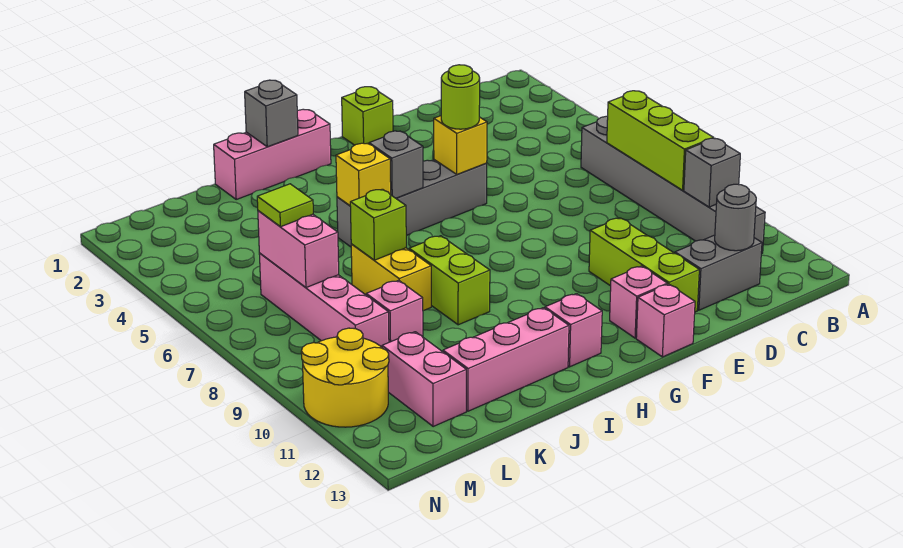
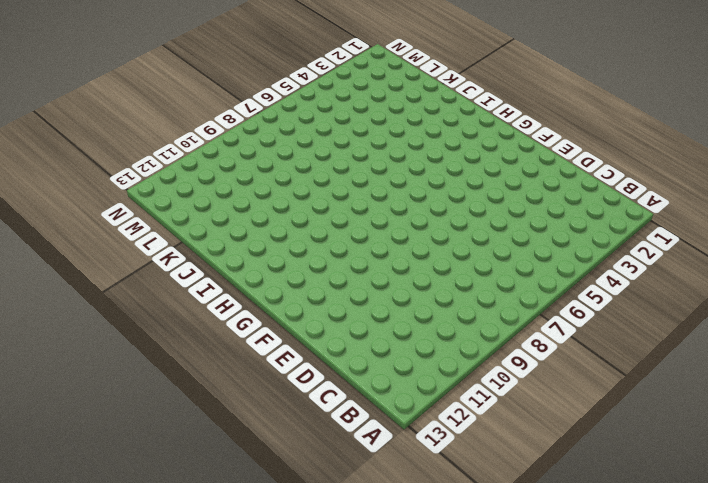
none -> grey brick B6:B11 level 1
none -> grey brick C12:D12 level 1
none -> lime brick E10:E12 level 1

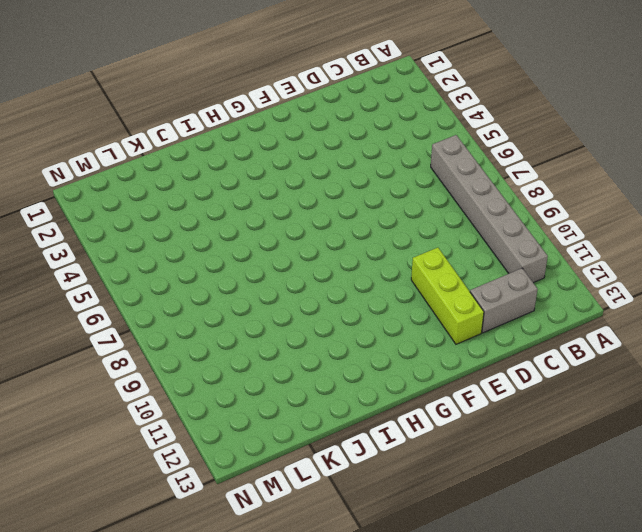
none -> lime brick F1 level 1
none -> grey brick F5:I5 level 1
none -> pink brick F12 level 1

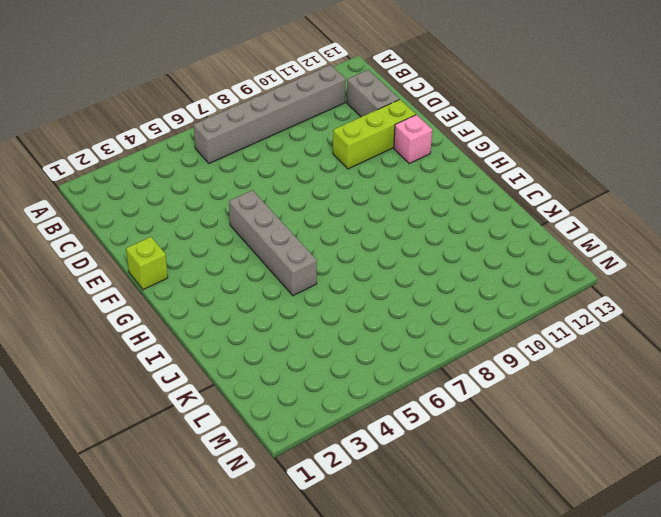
none -> pink brick F13 level 1
none -> pink brick H1:J1 level 1
none -> pink brick H12 level 1

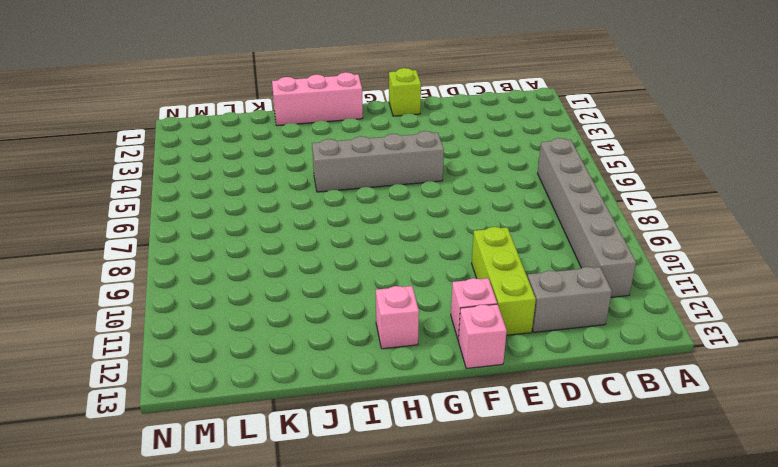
none -> lime brick I8:I9 level 1
none -> pink brick I12:K12 level 1
none -> yellow brick J7:J8 level 1

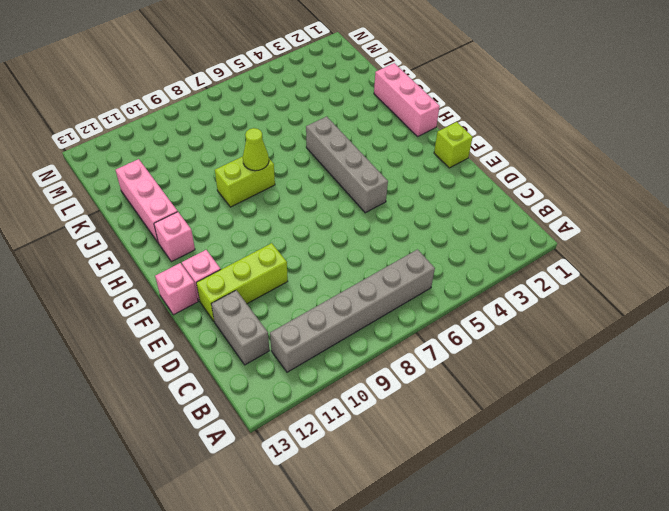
lime cone I8 level 2 -> none
none -> yellow brick J7:J8 level 1
none -> pink brick K9 level 1
none -> pink brick L6:L9 level 1

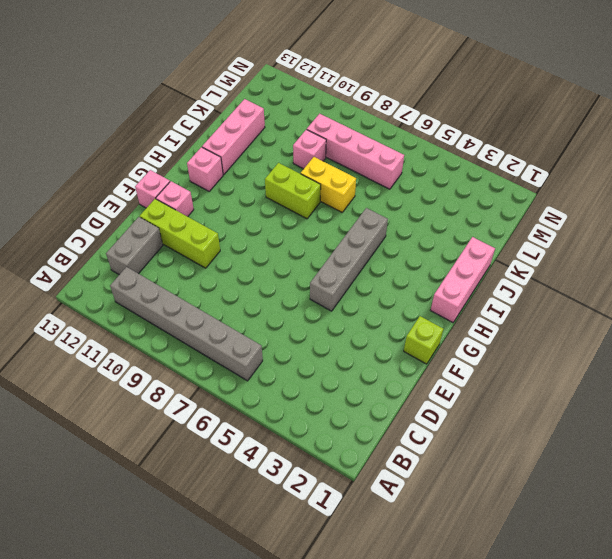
none -> pink brick L11:L12 level 1
none -> yellow round brick M10:N11 level 1
none -> lime brick B7:B9 level 2

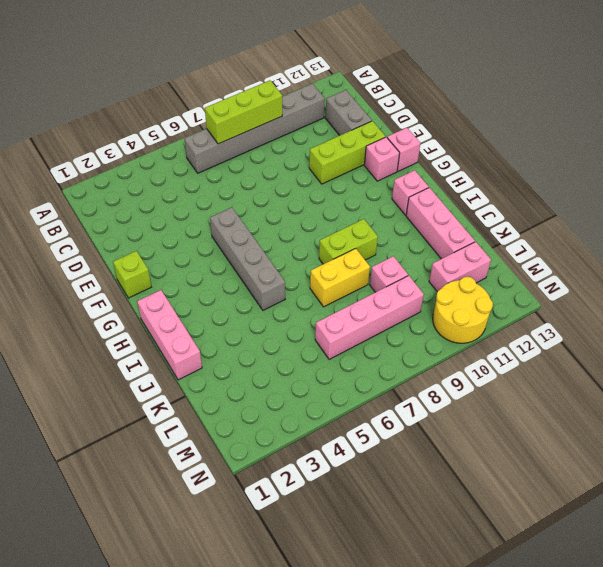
none -> grey brick B10 level 2
none -> grey round brick C12 level 2
none -> yellow brick F5 level 2

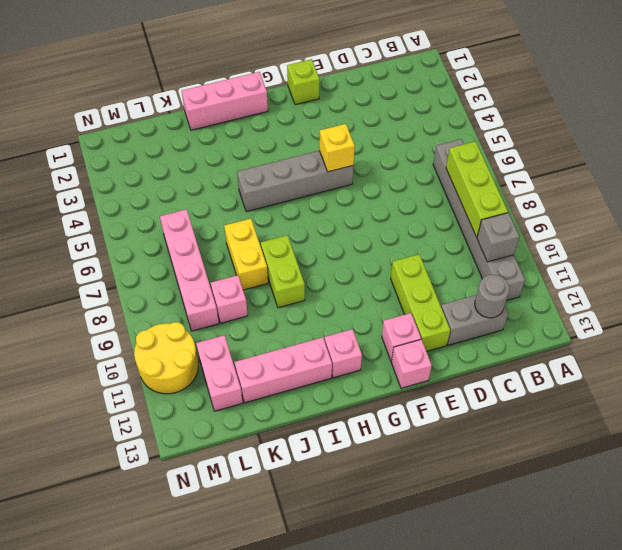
none -> grey brick H5 level 2
none -> grey brick I1 level 2
none -> yellow brick I5 level 2

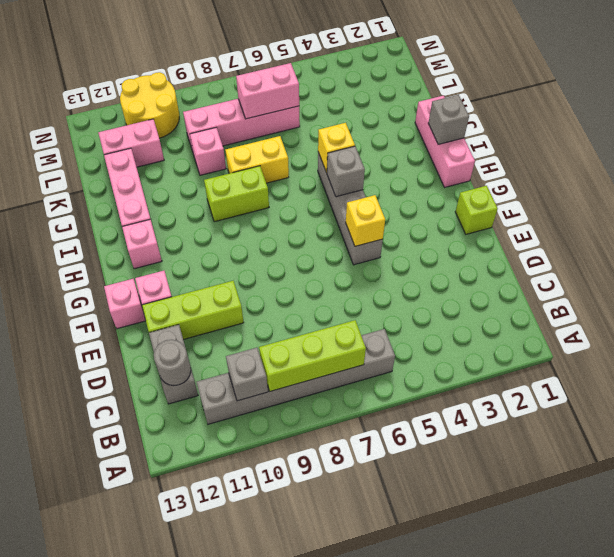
none -> lime brick J7 level 2
none -> lime round brick F5 level 3
none -> lime tile L6 level 3

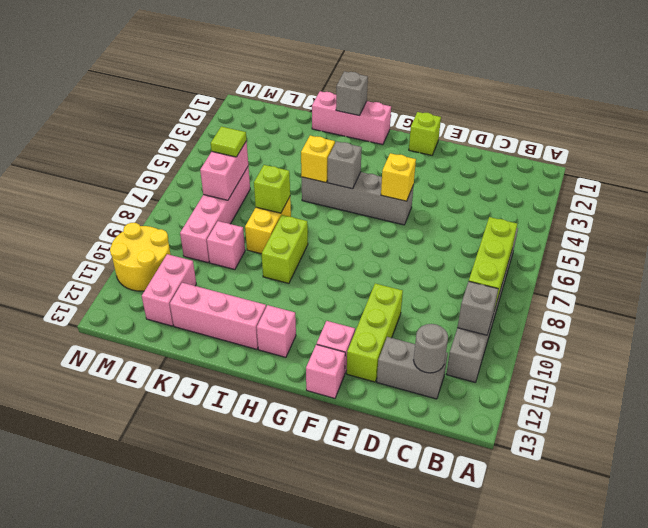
none -> lime round brick F5 level 3

